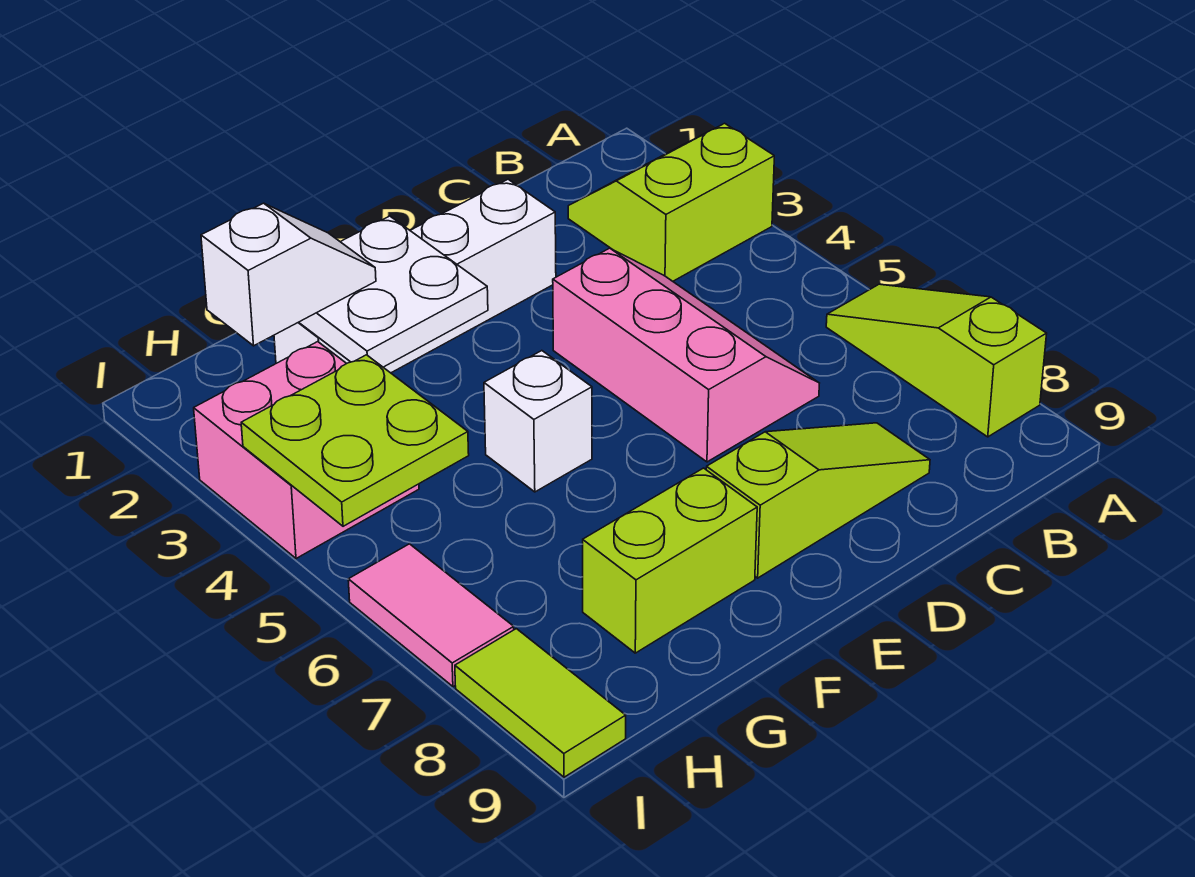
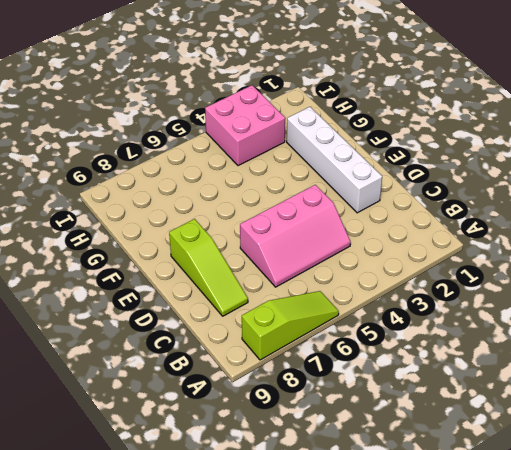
none -> lime slope A2:B3 level 1 top 3
none -> white brick F5 level 1
none -> lime brick F8:G8 level 1

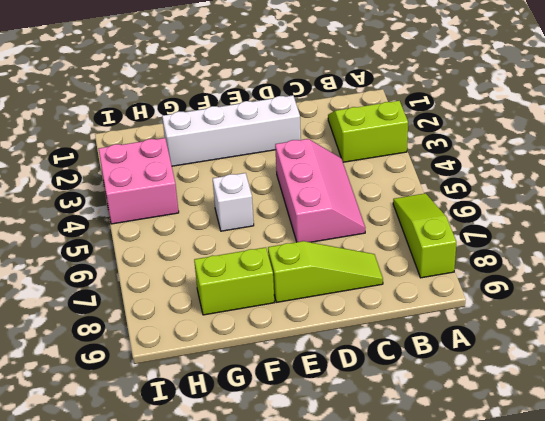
none -> pink tile I6:I7 level 1
none -> lime tile I8:I9 level 1
none -> white plate F2:G3 level 2

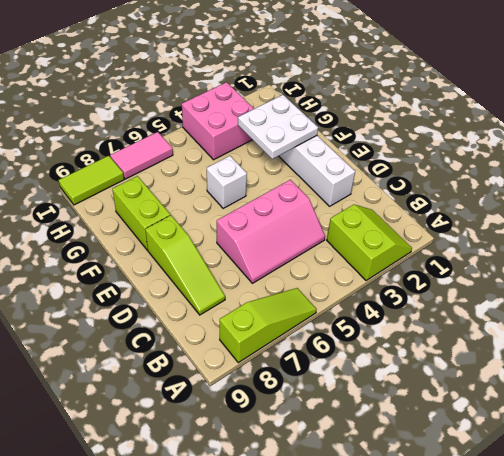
none -> lime plate H4:I5 level 2
none -> white slope G2:H2 level 3 top H

